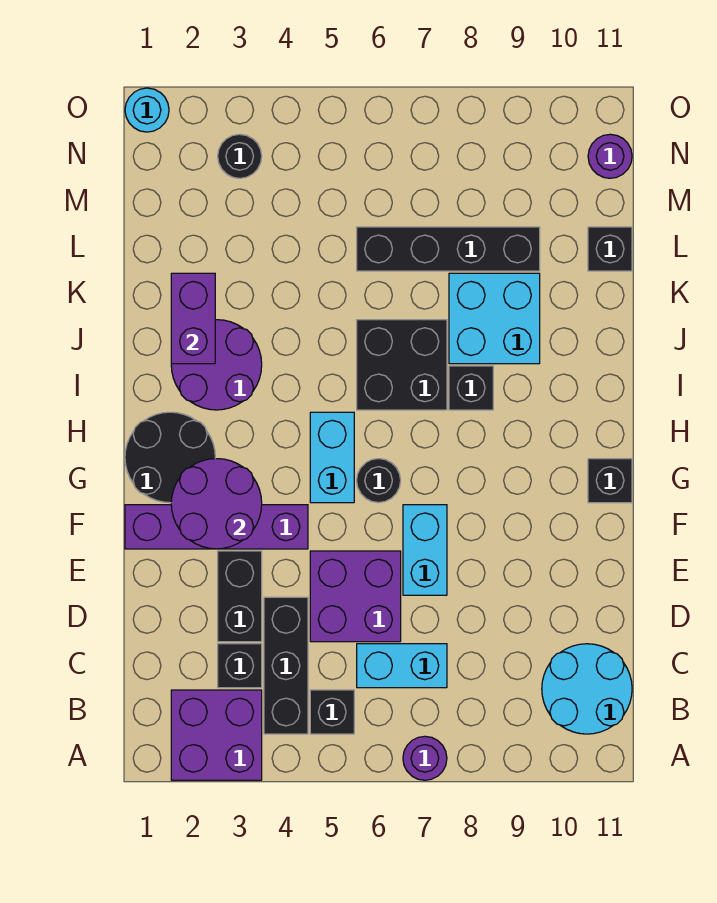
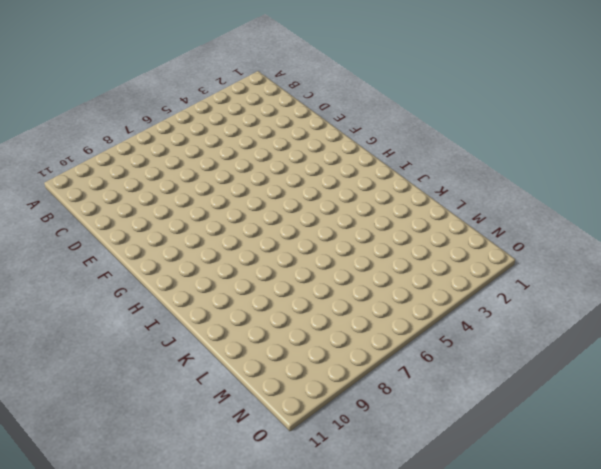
none -> purple brick A2:B3 level 1
none -> purple round brick A7 level 1
none -> black brick B4:D4 level 1

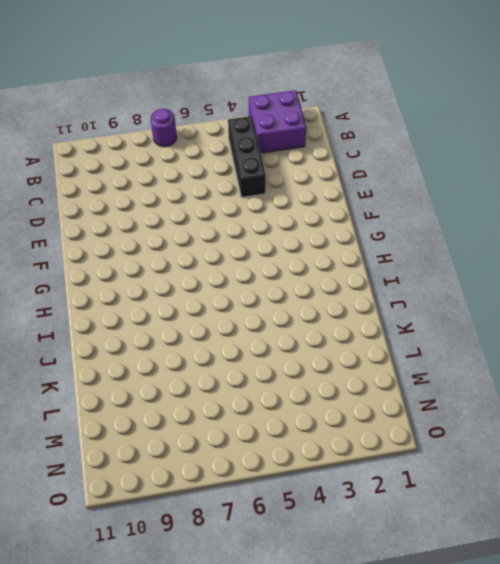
none -> black brick B5 level 1
none -> cyan round brick B10:C11 level 1
none -> black brick C3 level 1

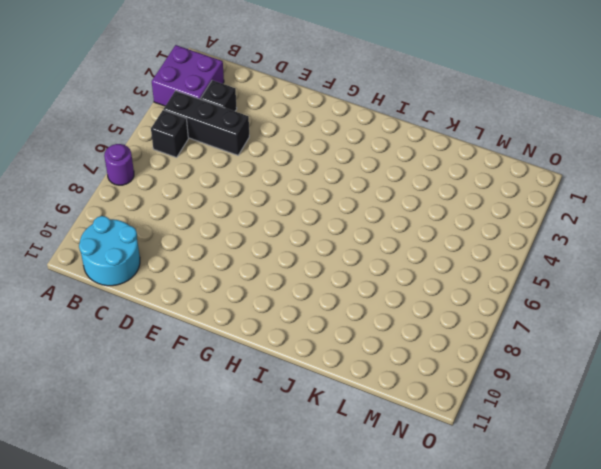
none -> cyan brick C6:C7 level 1
none -> black brick D3:E3 level 1
none -> purple brick D5:E6 level 1

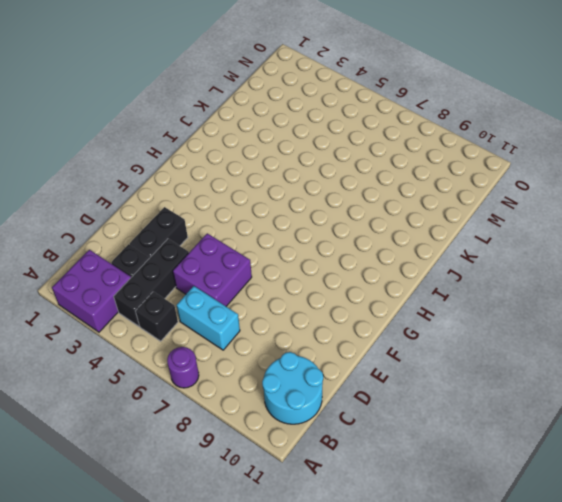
none -> cyan brick E7:F7 level 1
none -> purple brick F1:F4 level 1
none -> black round brick G1:H2 level 1

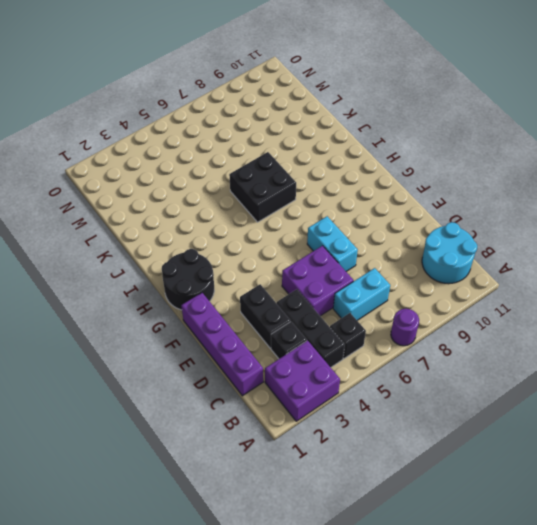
purple brick C1:F1 level 1 -> purple brick F1:F4 level 1
none -> cyan brick G5:H5 level 1
none -> black round brick G6 level 1
none -> black brick G11 level 1

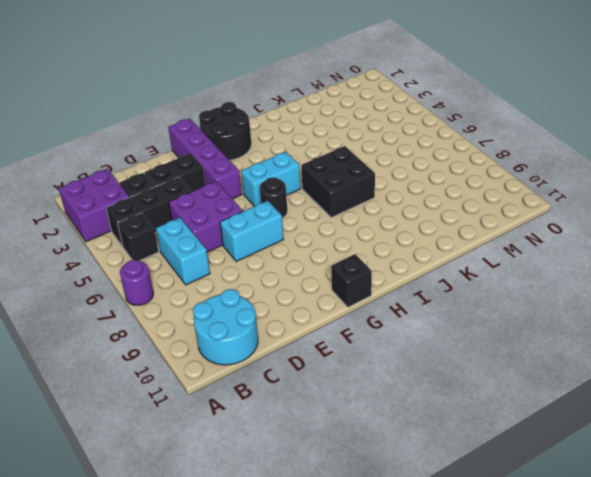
none -> purple round brick I2:J3 level 1
none -> black brick I8 level 1
none -> cyan brick J8:K9 level 1

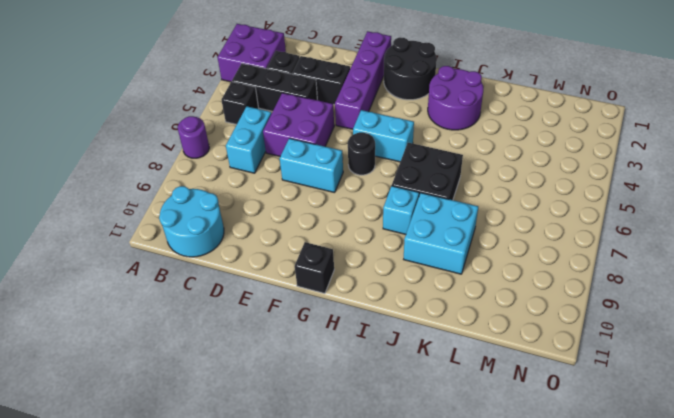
cyan brick I8 level 1 -> black brick I8 level 1
none -> black brick L6:L9 level 1
none -> black brick L11 level 1
none -> black round brick N3 level 1

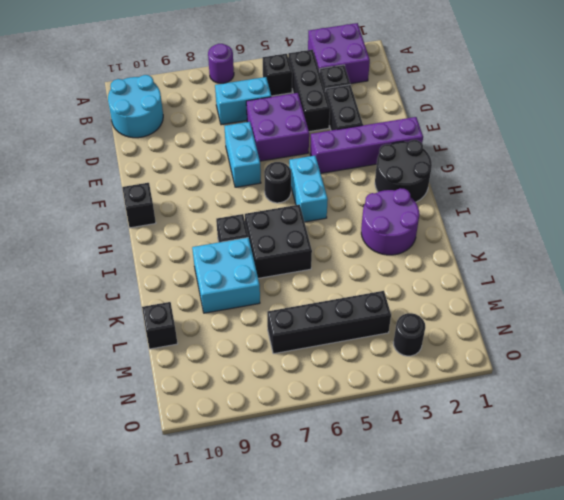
black brick M4:M7 level 1 -> black brick L6:L9 level 1
none -> purple round brick N11 level 1
none -> cyan round brick O1 level 1
none -> purple round brick F2:G3 level 2

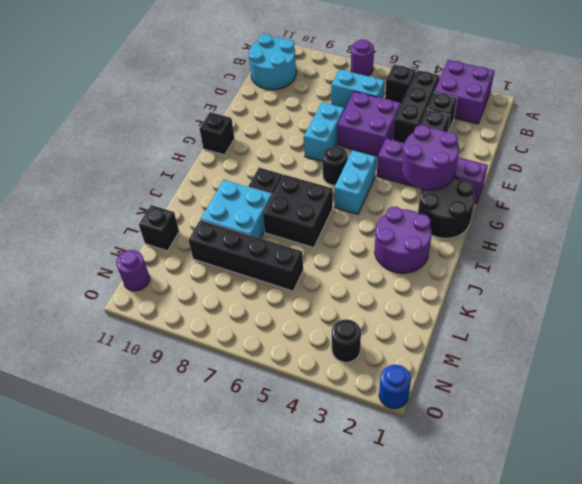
blue round brick O1 level 1 -> cyan round brick O1 level 1
none -> purple brick J2:K2 level 2

